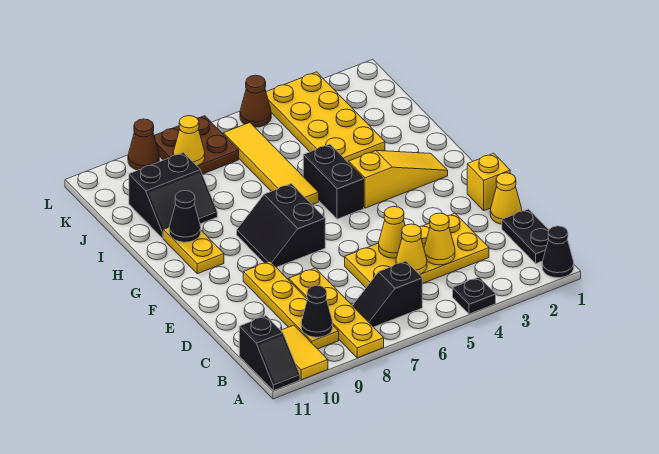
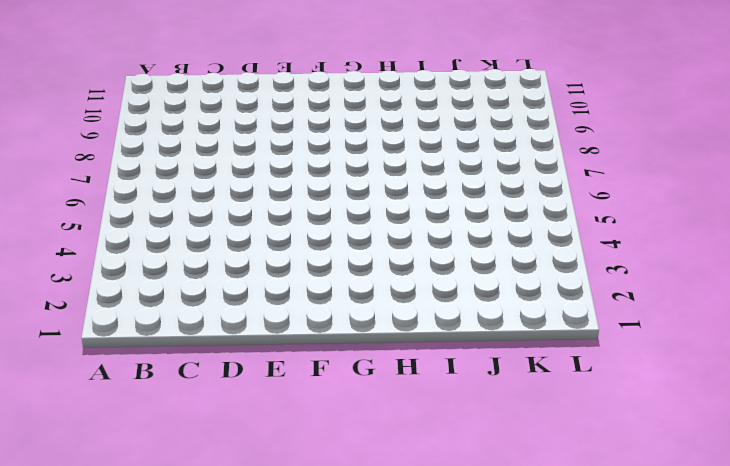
none -> black cone A1 level 1
none -> black plate A4 level 1
none -> yellow plate A8:D8 level 1

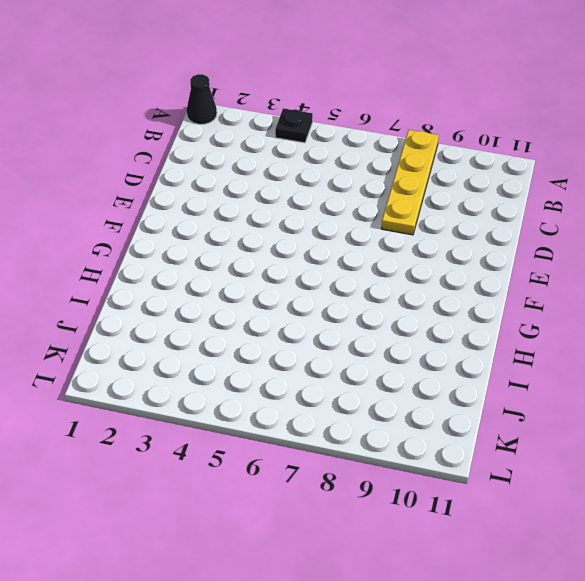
none -> yellow tile A10:B10 level 1
none -> black slope A11:B11 level 1 top B
none -> black plate B1:C1 level 1

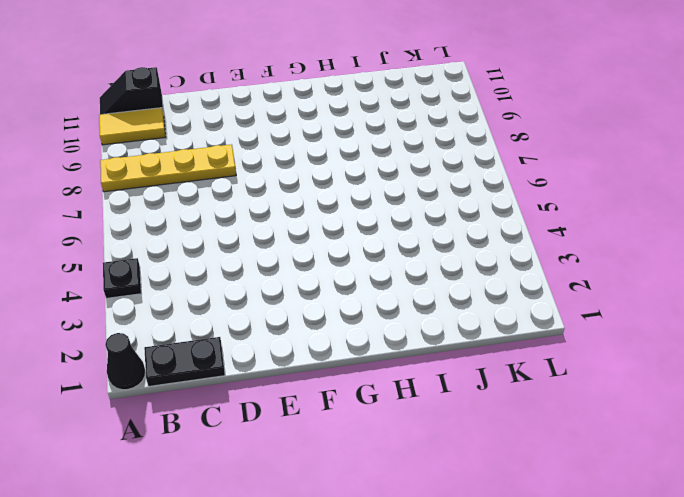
none -> black slope B6:B7 level 1 top 6
none -> yellow plate B9:E9 level 1
none -> yellow plate C3:D6 level 1

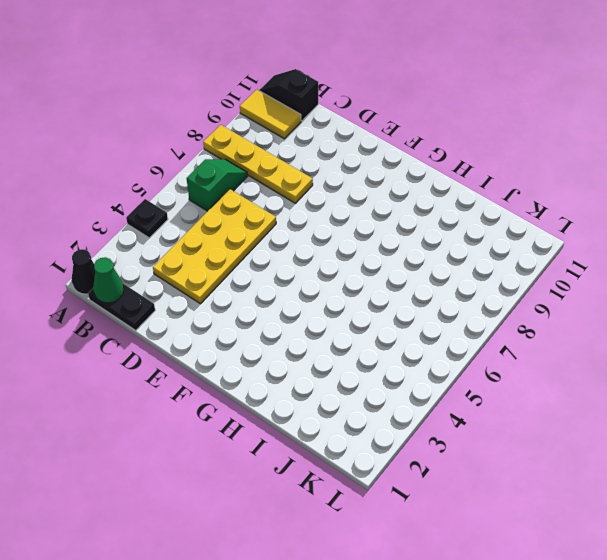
green cone B1 level 2 -> none
green slope B6:B7 level 1 top 6 -> black slope B6:B7 level 1 top 6
none -> yellow plate B9:E9 level 1
none -> yellow cone D1 level 1
none -> yellow brick E1 level 1

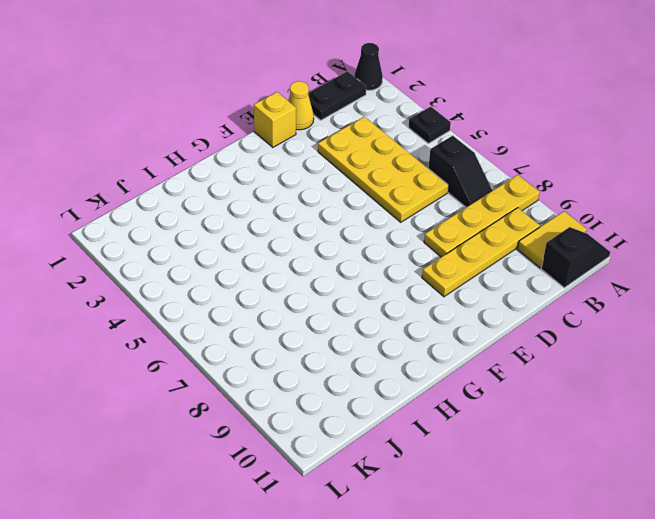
none -> black slope F7:G8 level 1 top 7
none -> yellow slope G2:G4 level 1 top 4
none -> black brick G5:H5 level 1

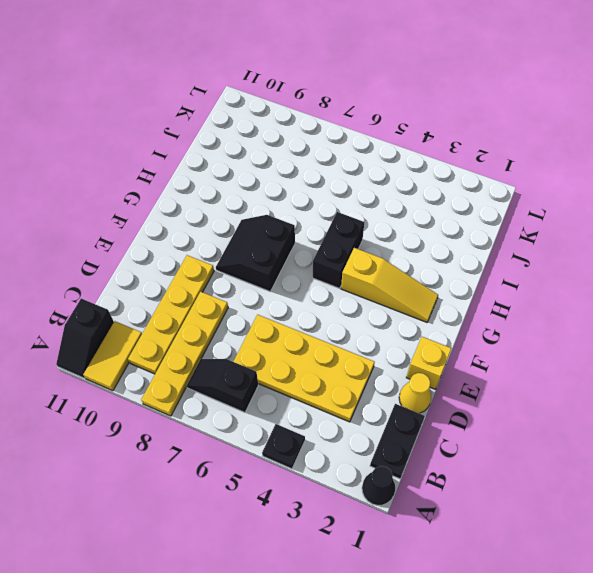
none -> yellow plate G10:H10 level 1
none -> yellow tile H6:K6 level 1
none -> yellow plate I3:L4 level 1

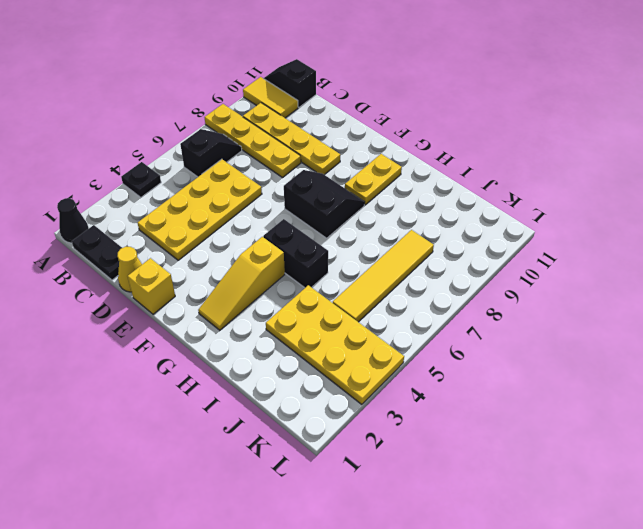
yellow plate G9:G10 level 1 -> yellow plate G10:H10 level 1
yellow tile J5:J8 level 1 -> yellow tile H6:K6 level 1
none -> black slope I9:J10 level 1 top J
none -> brown plate K7:L8 level 1
none -> brown cone L5 level 1

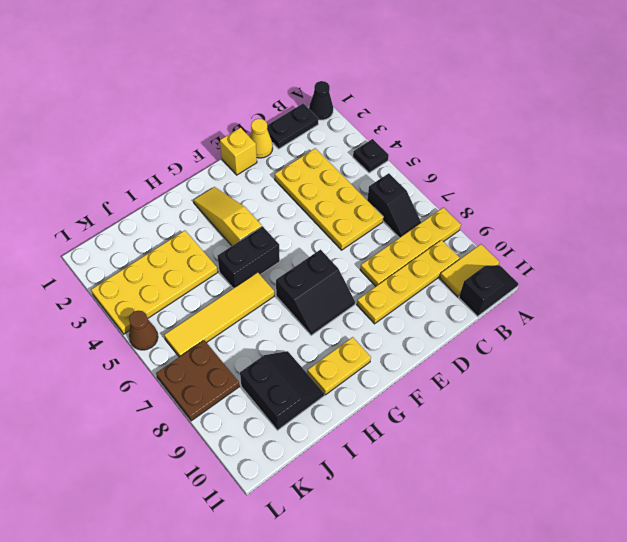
none -> brown cone L9 level 1
none -> black cone B9 level 2
none -> yellow cone C4 level 2

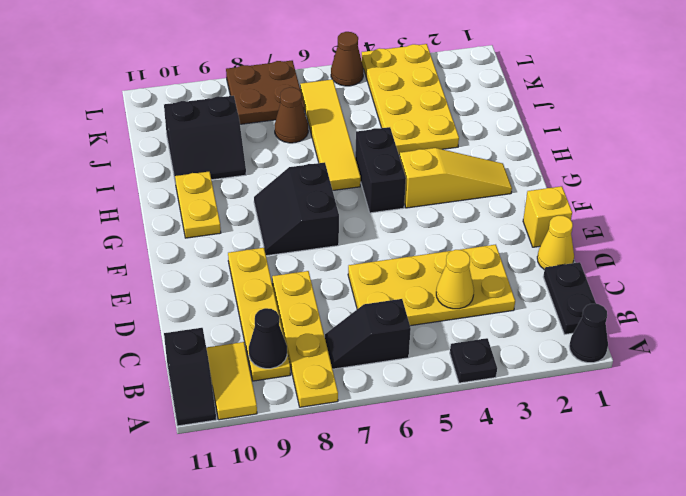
brown cone J7 level 1 -> brown cone L9 level 1
none -> yellow cone C5 level 2
none -> yellow cone D5 level 2
none -> black cone H10 level 2

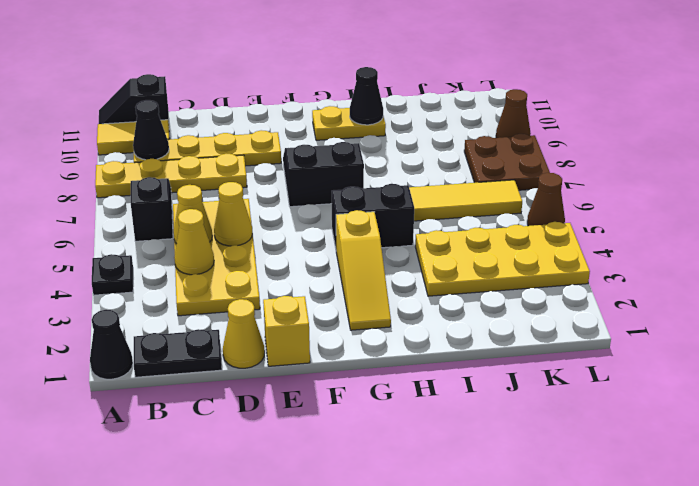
none -> black slope I9:J10 level 1 top J
none -> yellow cone K8 level 2

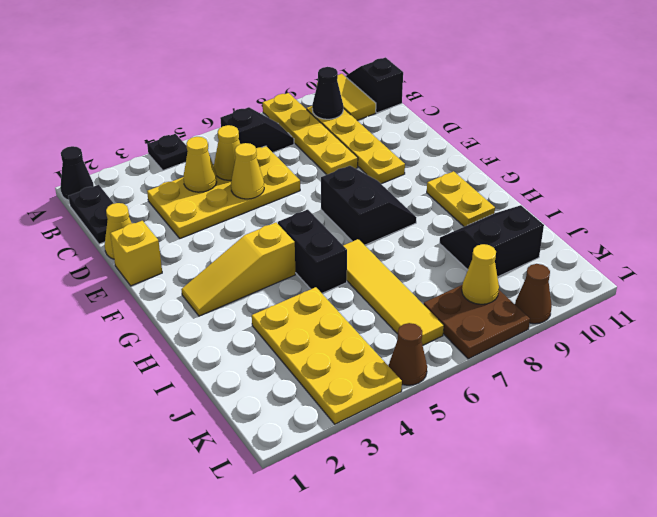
none -> black cone H10 level 2

